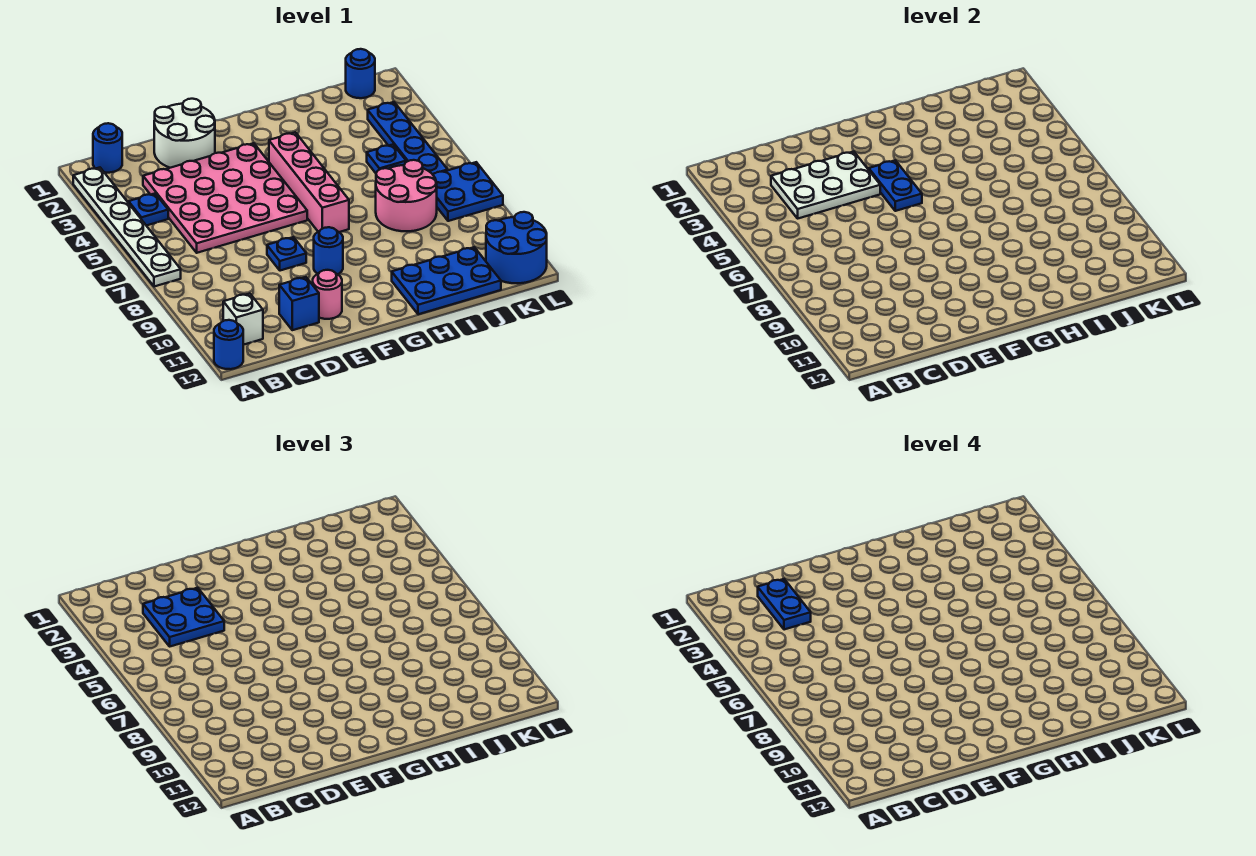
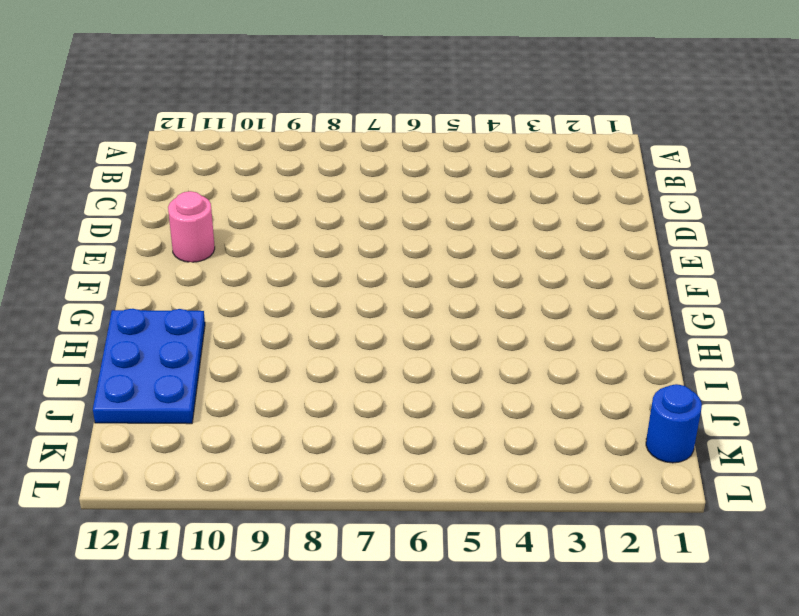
none -> white plate A2:A7 level 1
none -> blue round brick A12 level 1
none -> blue round brick B1 level 1

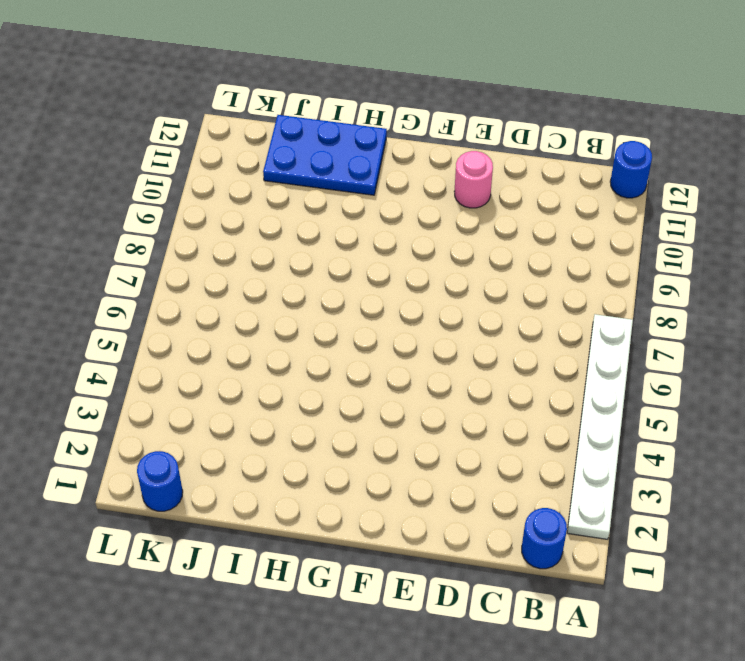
none -> blue plate B4 level 1
none -> white brick B11 level 1
none -> pink plate C3:F6 level 1

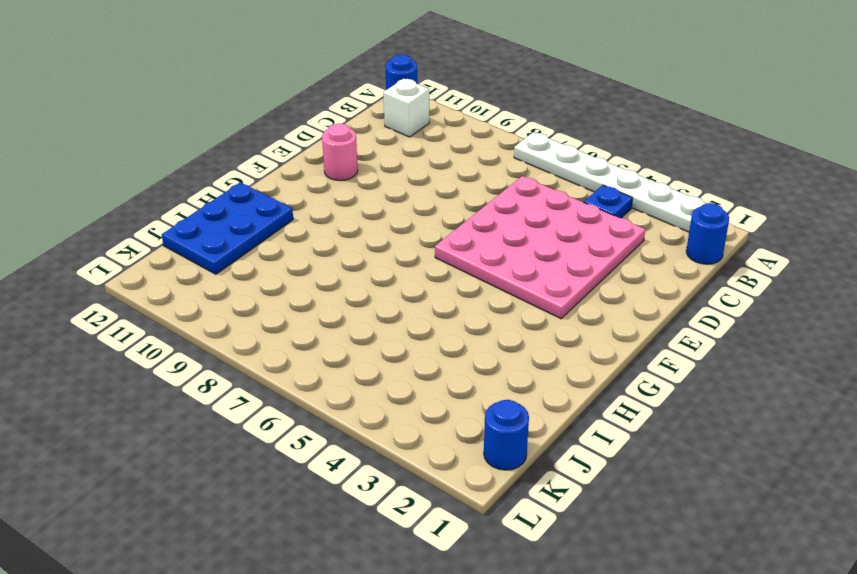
none -> white round brick D1:E2 level 1
none -> blue brick D11 level 1
none -> blue plate E8 level 1

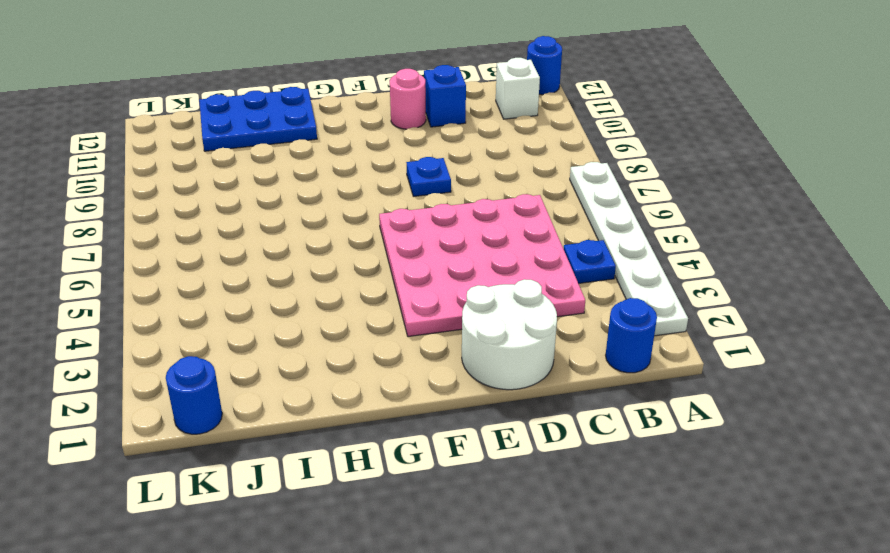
none -> blue round brick F9 level 1
none -> pink brick G4:G7 level 1
none -> pink round brick I7:J8 level 1

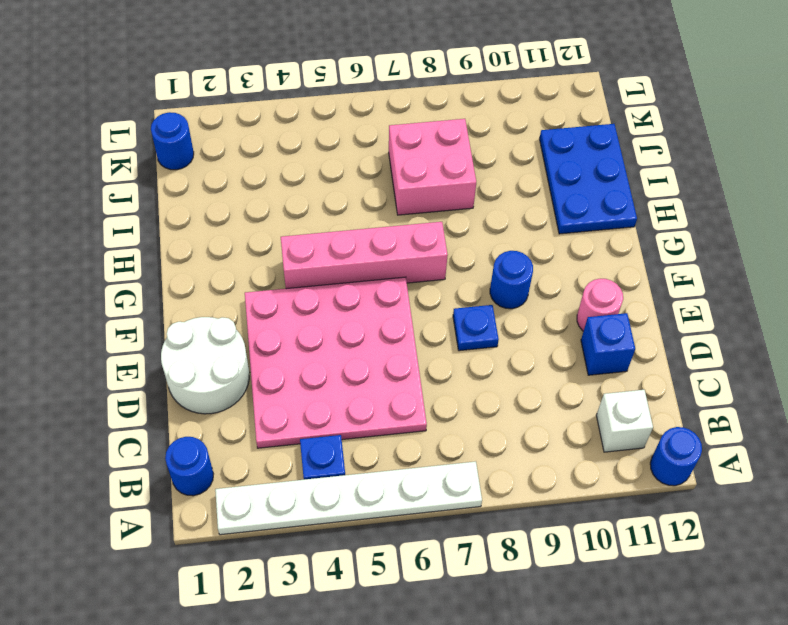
pink brick I7:J8 level 1 -> pink round brick I7:J8 level 1
none -> blue plate J5 level 1
none -> blue plate K3:K6 level 1
none -> blue plate K7:L8 level 1

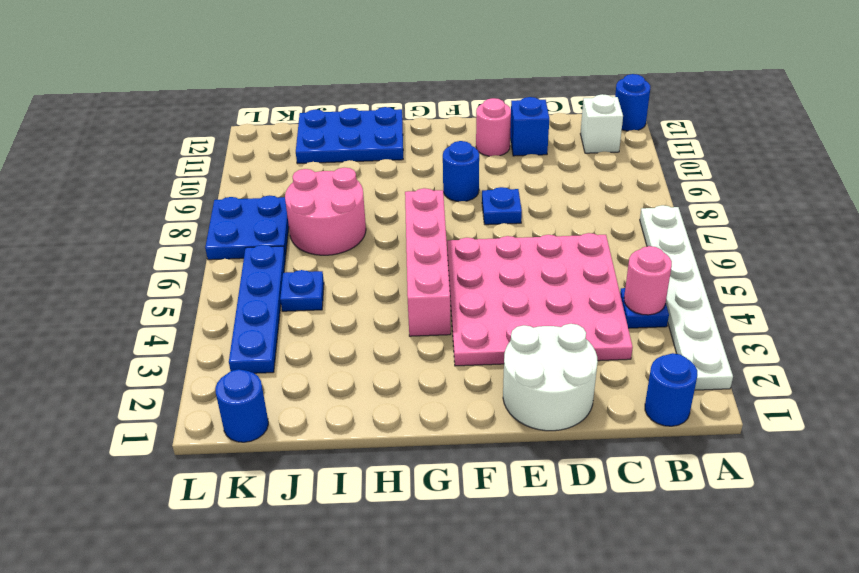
pink round brick B4 level 2 -> none
none -> blue round brick K11:L12 level 1
none -> white plate C3:E4 level 2
none -> blue plate F4:F5 level 2

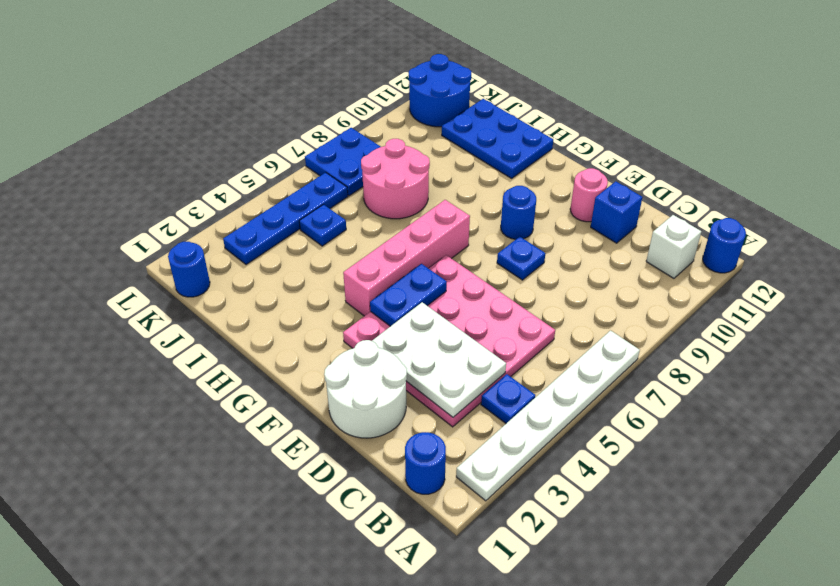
none -> blue plate C3:D4 level 3
none -> blue plate C2:C3 level 4

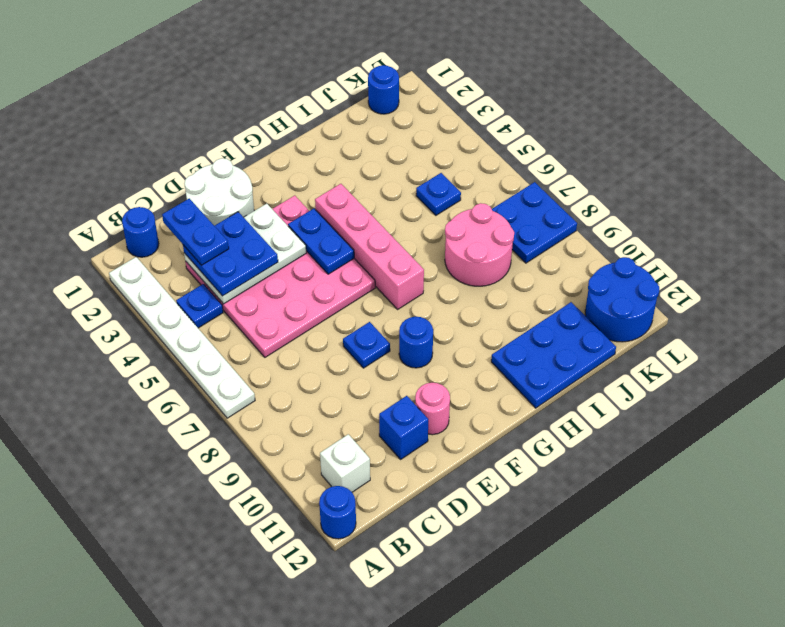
none -> blue plate K3:K6 level 1

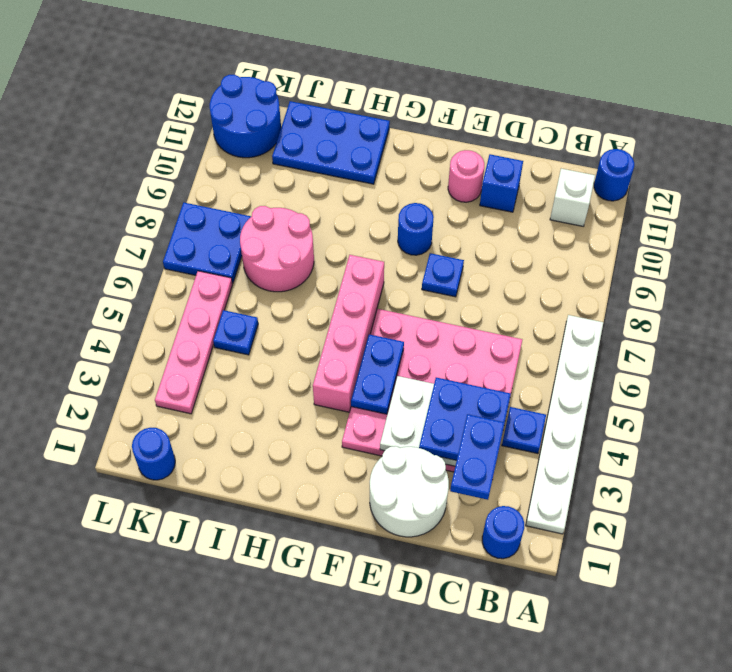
pink plate K3:K6 level 1 -> blue plate K3:K6 level 1

